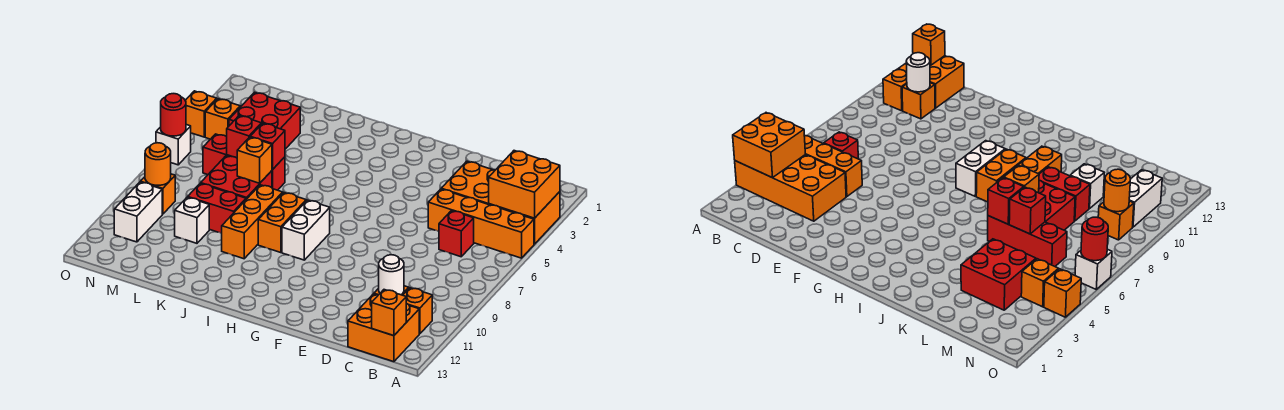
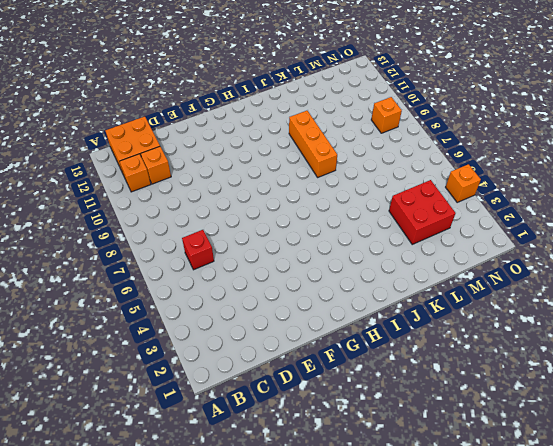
none -> orange brick A3:D4 level 1
none -> orange brick A5:D5 level 1
none -> white brick H8:H9 level 1

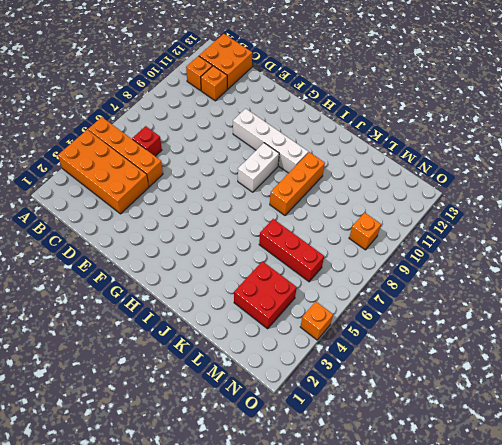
white brick F10:I10 level 1 -> none
none -> orange brick I8:I9 level 1
none -> red brick K7:L8 level 1
none -> red brick K9:L9 level 1

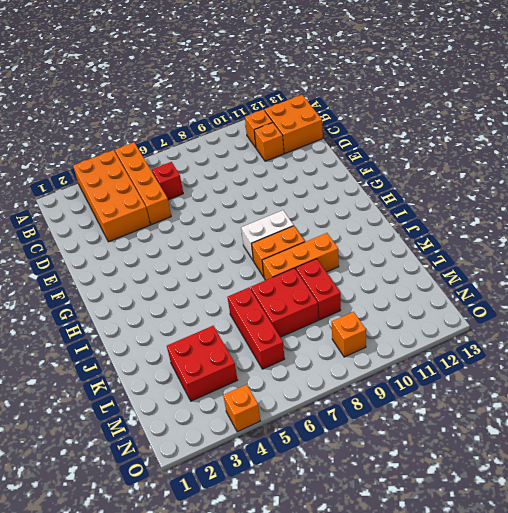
none -> white brick L10 level 1
none -> orange brick N4 level 1
none -> white brick N10:N11 level 1

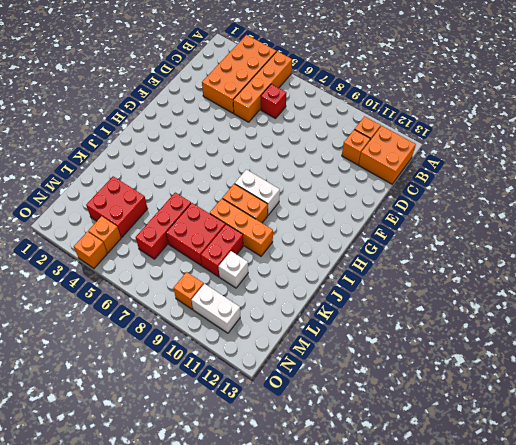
none -> white brick O6 level 1
none -> orange brick A3:B4 level 2
none -> orange brick B13 level 2

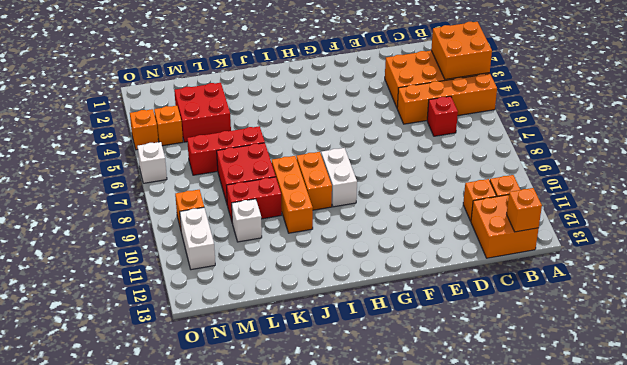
none -> white round brick C11 level 2
none -> red brick K6 level 2
none -> orange brick K7 level 2

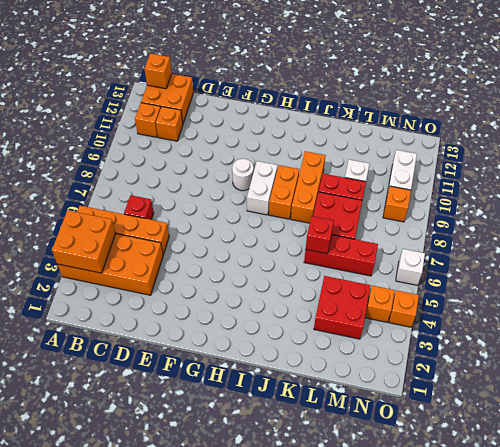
white round brick G9 level 1 -> white round brick C11 level 2
none -> orange brick K7 level 2
none -> red brick L6 level 2
none -> orange round brick N9 level 2

